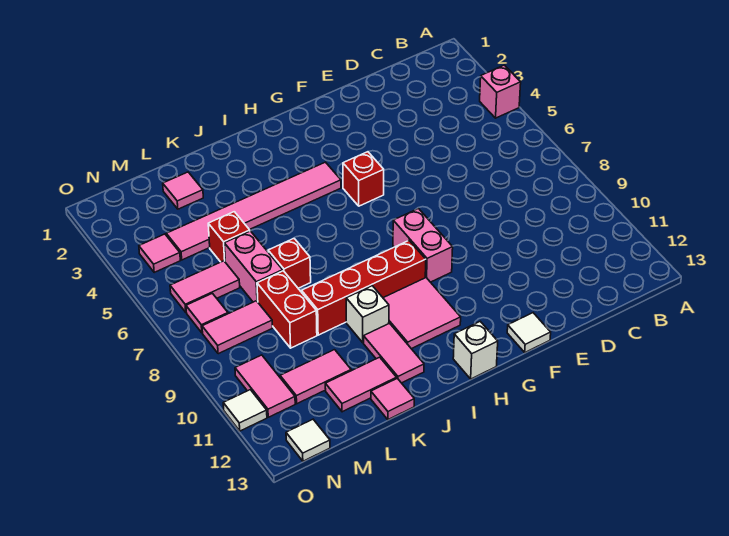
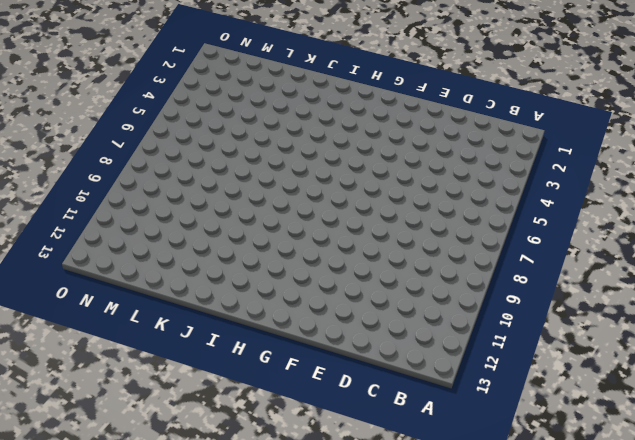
none -> pink brick A4 level 1
none -> white tile F13 level 1
none -> red brick G5 level 1

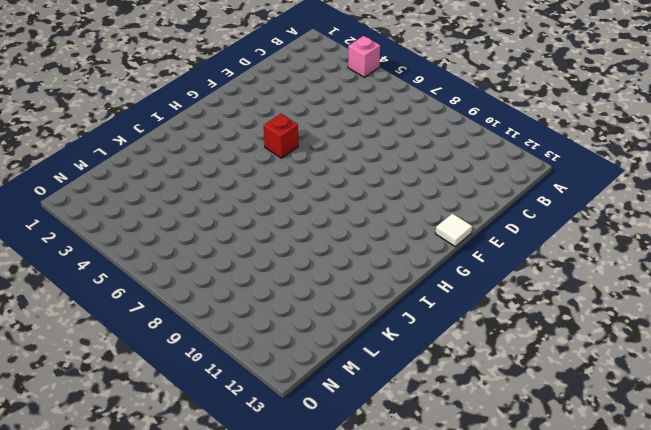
none -> pink brick G8:G9 level 1
none -> pink tile H4:M4 level 1
none -> red brick H9:K9 level 1

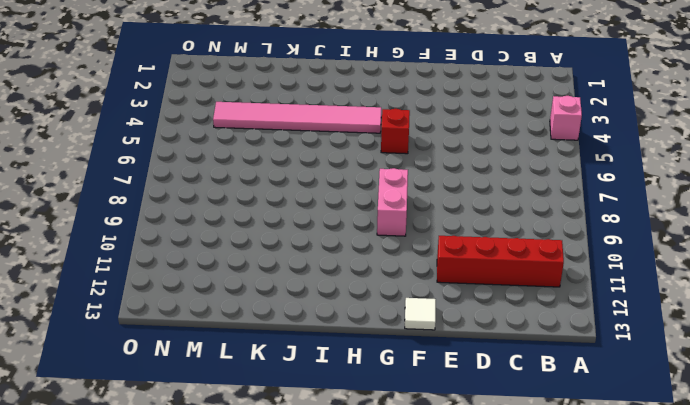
red brick B11:E11 level 1 -> red brick H9:K9 level 1
none -> pink tile H10:I11 level 1
none -> white brick H13 level 1
none -> white brick J10 level 1

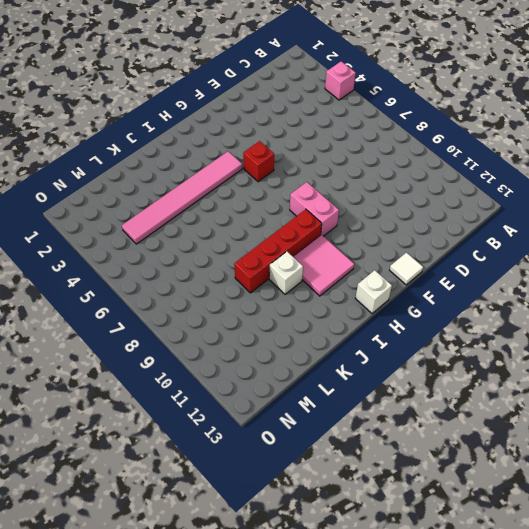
none -> pink tile J11:J12 level 1
none -> red brick K7 level 1
none -> pink tile K12:L12 level 1

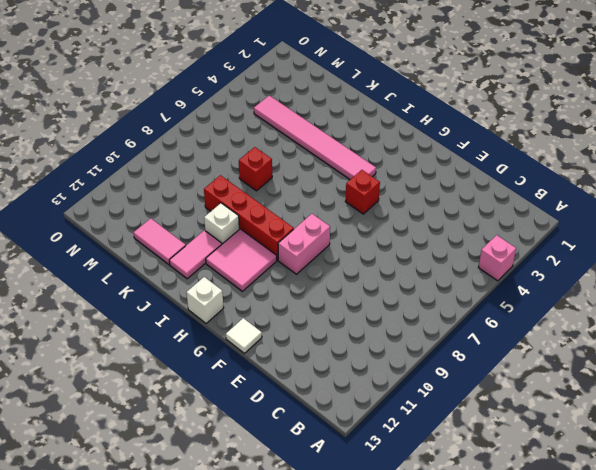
none -> pink tile K13 level 1
none -> pink tile L2 level 1
none -> red brick L5 level 1

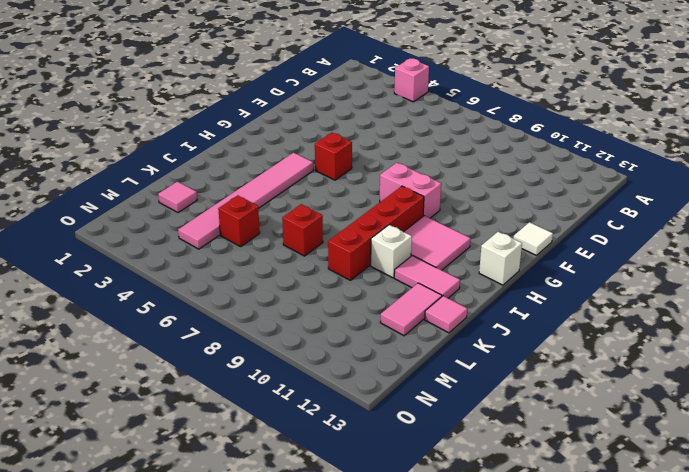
none -> pink brick L6:L7 level 1
none -> red brick L8:L9 level 1
none -> pink tile L11:M11 level 1

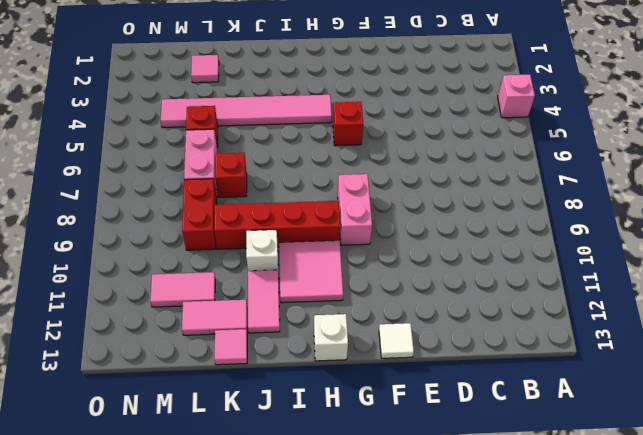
none -> pink tile M6:N6 level 1
none -> pink tile M8:N8 level 1
none -> pink tile N4 level 1

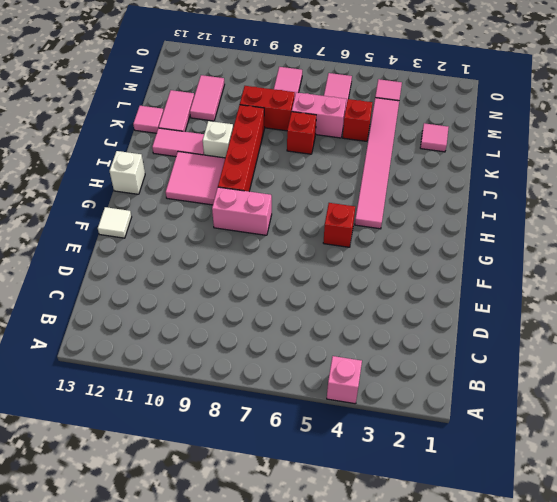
none -> pink tile N7 level 1
none -> pink tile N10:N11 level 1
none -> white tile N13 level 1

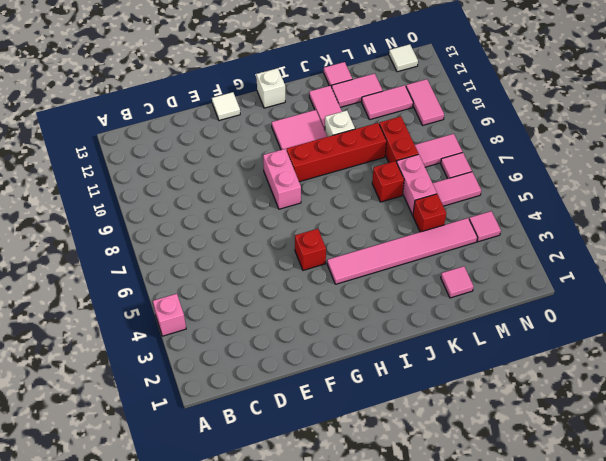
none -> white tile O11 level 1

